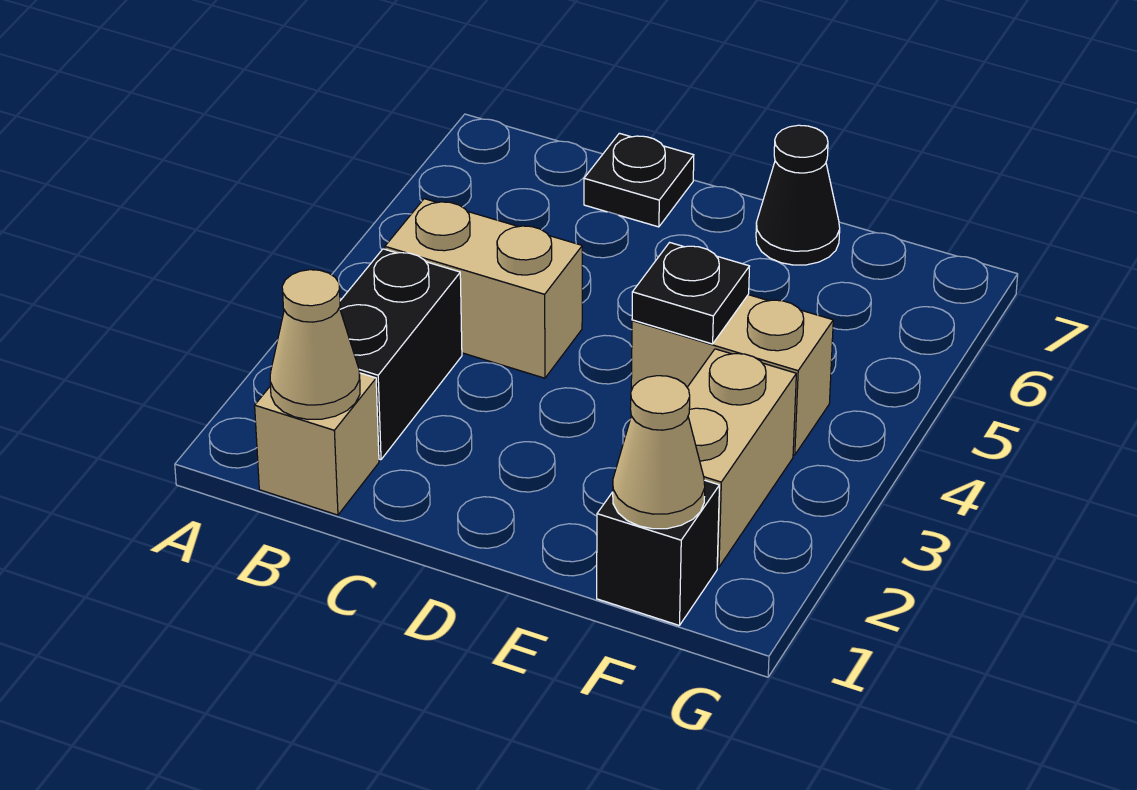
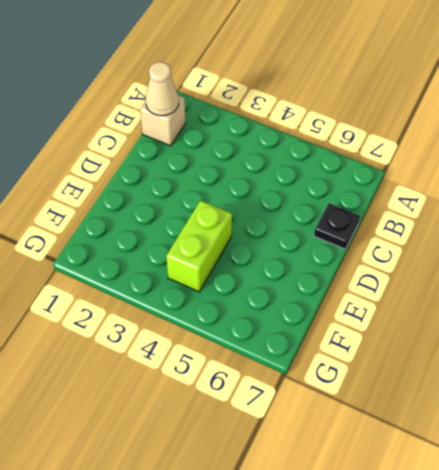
lime brick E4:F4 level 1 -> tan brick E4:F4 level 1
none -> black brick B2:B3 level 1
none -> tan brick B4:C4 level 1

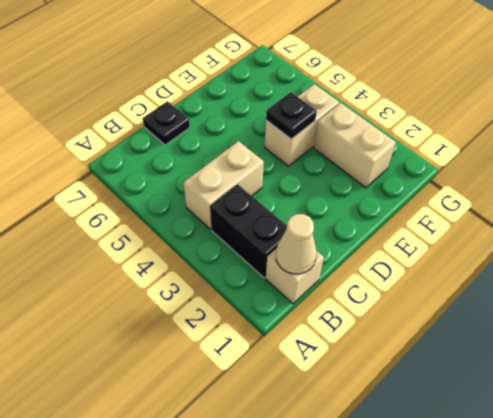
none -> black cone E7 level 1
none -> black brick F1 level 1

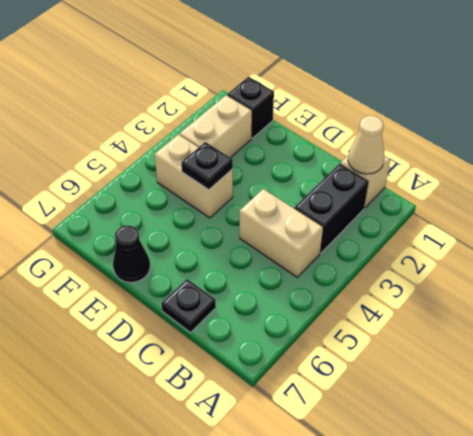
none -> tan cone F1 level 2

